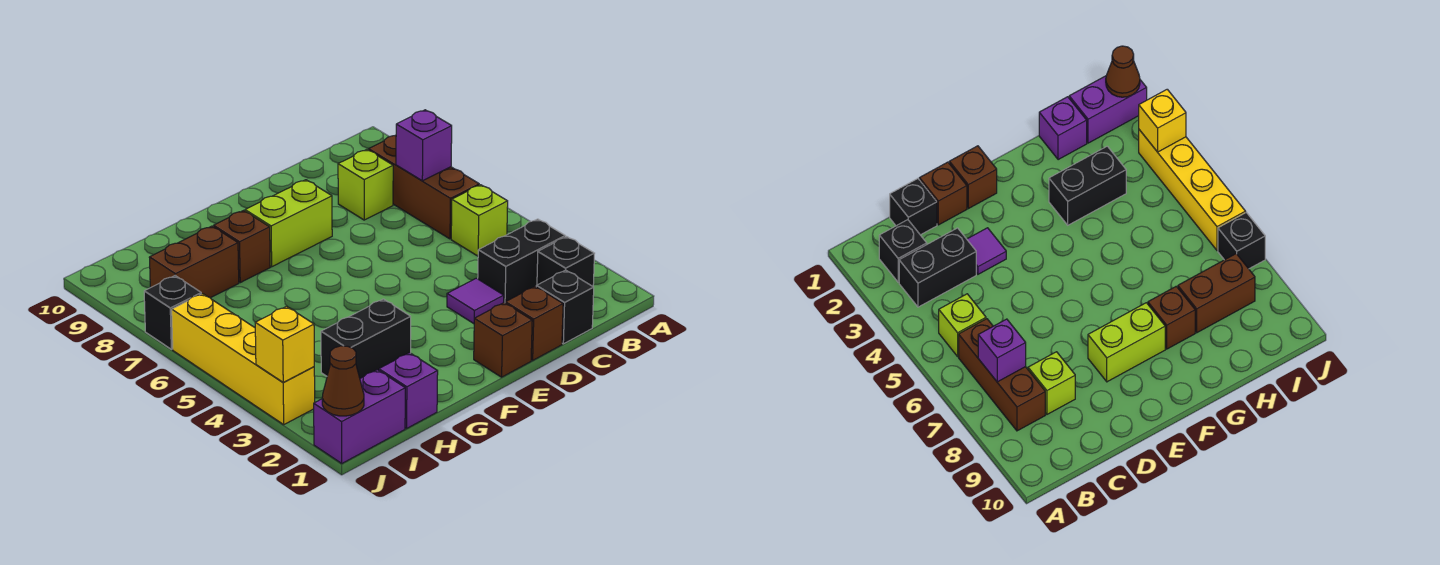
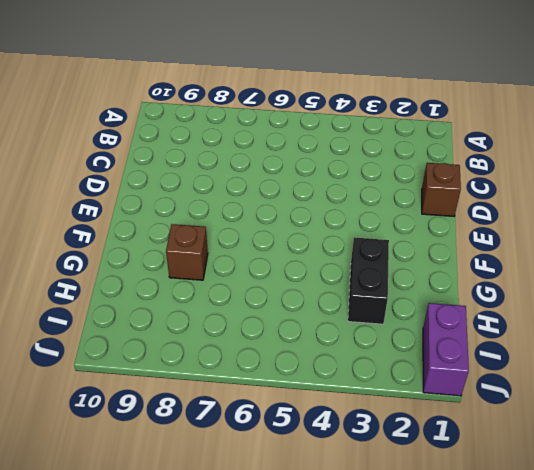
none -> black brick B2 level 1
none -> black brick B3:C3 level 1
none -> lime brick B5 level 1

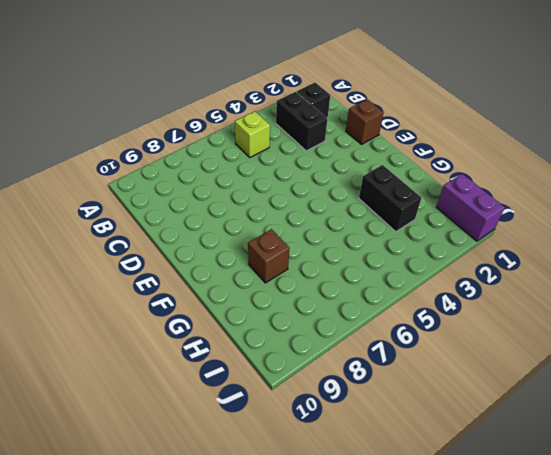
none -> brown brick B6:B8 level 1
none -> black brick C1 level 1
none -> lime brick C8 level 1

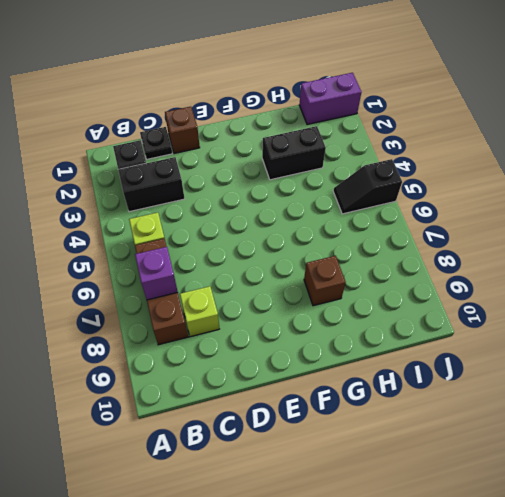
black plate C1 level 1 -> black brick C1 level 1
black slope I5:J5 level 1 top J -> yellow brick J3:J6 level 1
none -> purple tile D3 level 1
none -> brown brick E1 level 1
none -> lime brick E8:F8 level 1

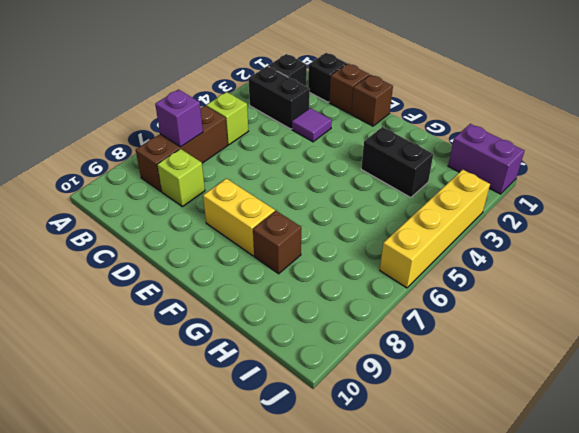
yellow brick E8:F8 level 1 -> lime brick E8:F8 level 1
none -> purple brick H1 level 1
none -> brown brick H8:I8 level 1
none -> black brick J7 level 1

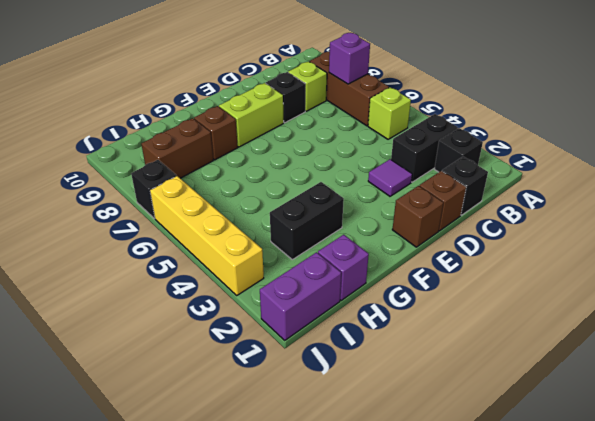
black brick D8 level 1 -> none
none -> brown cone J1 level 2
none -> yellow brick J3 level 2

